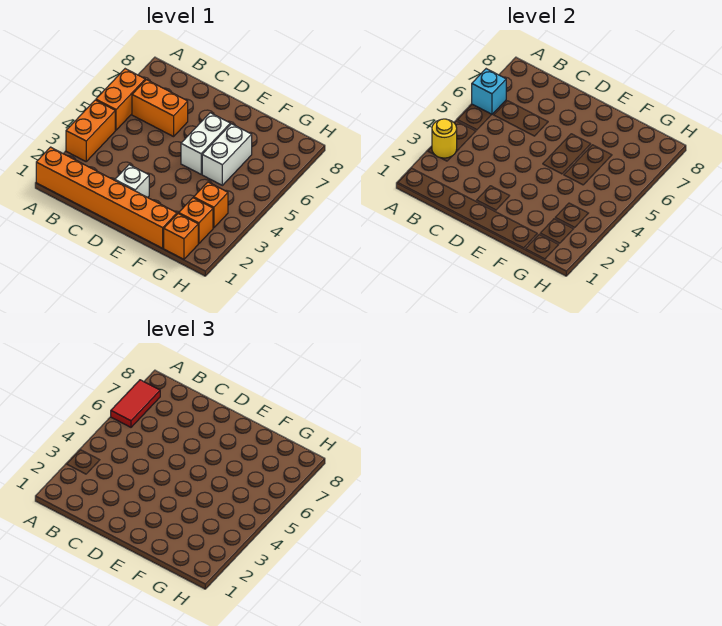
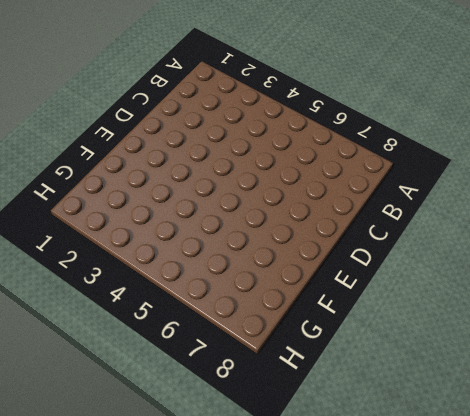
none -> orange brick A1:F1 level 1
none -> orange brick A3:A4 level 1
none -> orange brick A5:A6 level 1

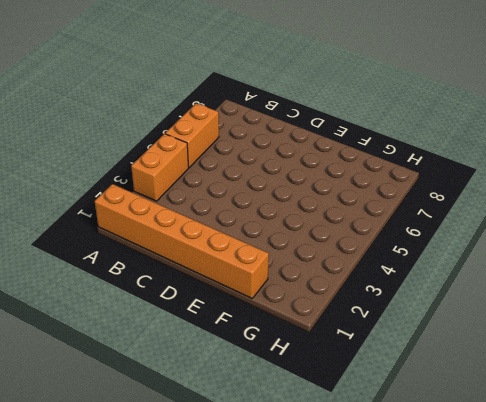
none -> orange brick B6:C6 level 1
none -> white brick D2 level 1
none -> white brick E5:E6 level 1

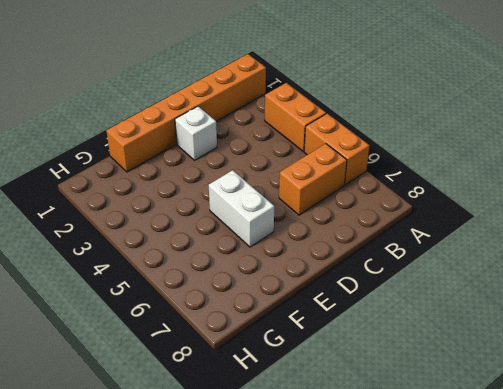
none -> white brick F5:F6 level 1
none -> orange brick G1 level 1
none -> orange brick G2 level 1

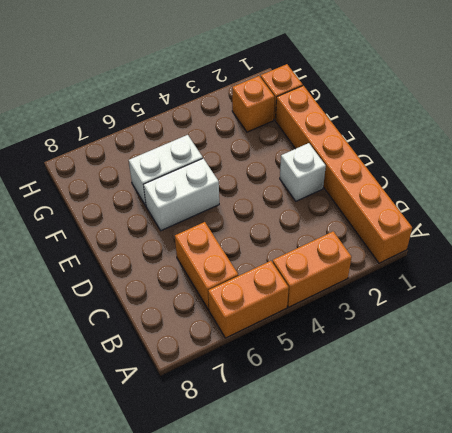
none -> orange brick G3 level 1
none -> yellow round brick A3 level 2
none -> cyan brick A6 level 2

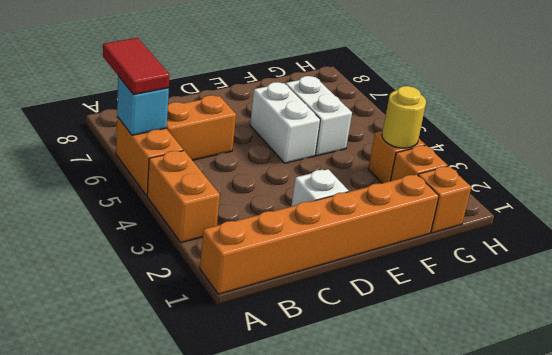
yellow round brick G3 level 2 -> yellow round brick A3 level 2

